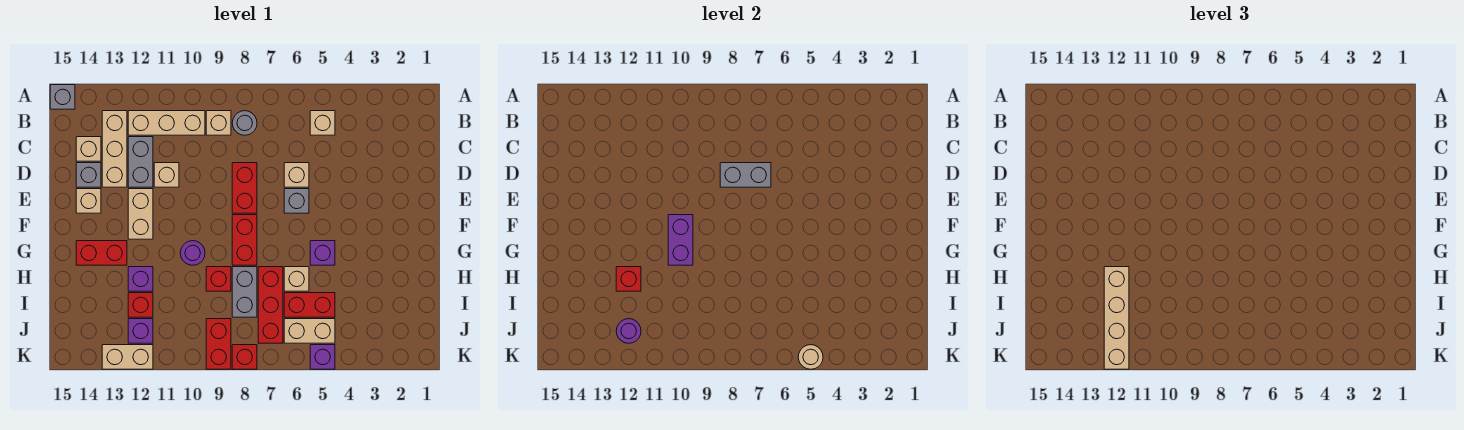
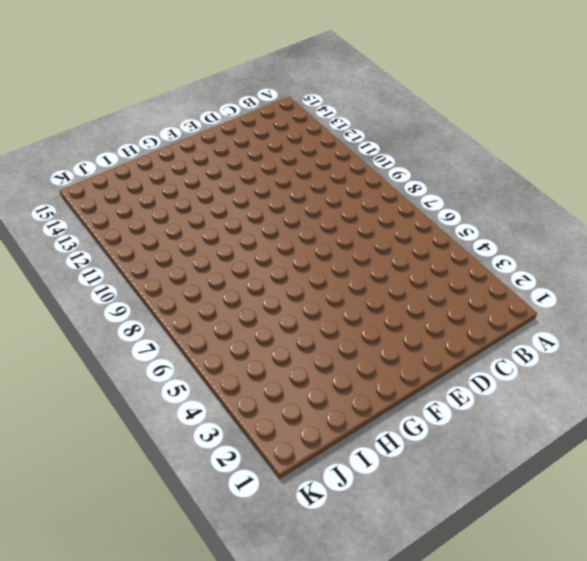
none -> grey brick A15 level 1
none -> tan brick B5 level 1
none -> grey round brick B8 level 1
none -> tan brick B9 level 1

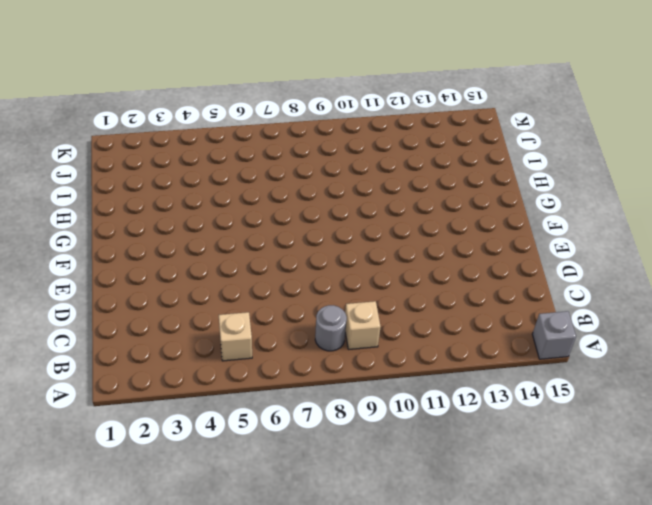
none -> tan brick B10:B12 level 1
none -> tan brick B13:D13 level 1
none -> grey brick C12:D12 level 1
none -> tan brick C14 level 1

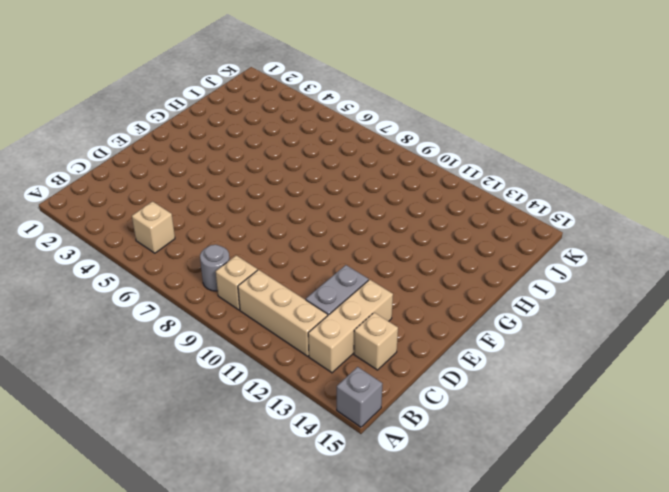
none -> tan brick D6 level 1
none -> red brick D8:E8 level 1
none -> tan brick D11 level 1
none -> grey brick D14 level 1

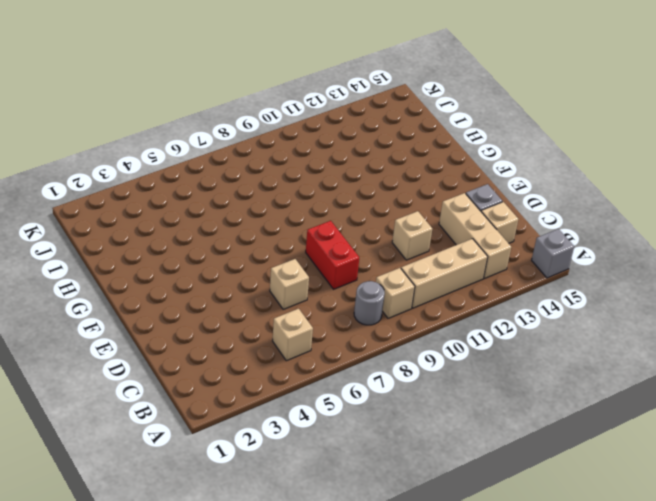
none -> grey brick C12:D12 level 1
none -> grey brick E6 level 1
none -> tan brick E12:F12 level 1
none -> tan brick E14 level 1

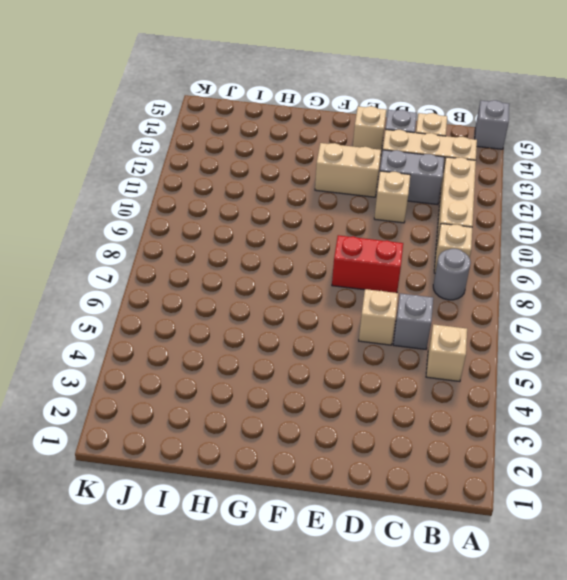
grey brick C6 level 1 -> grey brick E6 level 1
none -> red brick F8:G8 level 1
none -> purple brick G5 level 1
none -> purple round brick G10 level 1
none -> red brick G13:G14 level 1

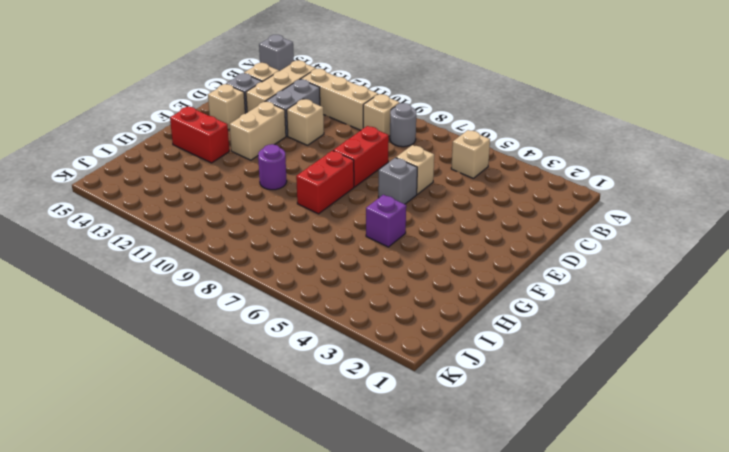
none -> tan brick H6 level 1
none -> red brick H7:J7 level 1
none -> grey brick H8:I8 level 1
none -> red brick H9 level 1

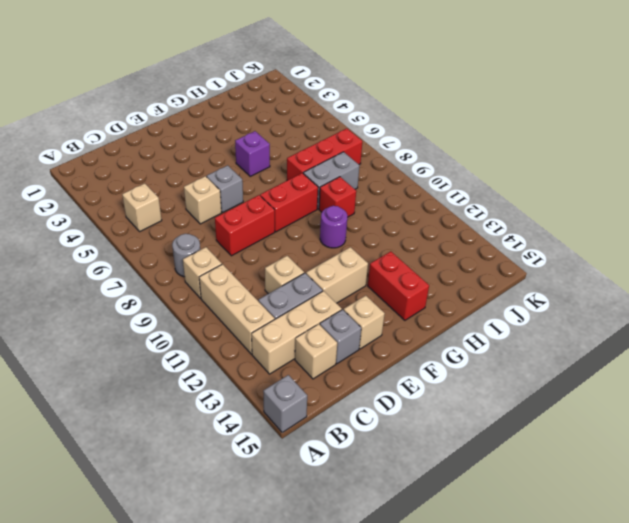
none -> tan brick H6 level 1
none -> purple brick H12 level 1
none -> red brick I5:I6 level 1
none -> red brick I12 level 1

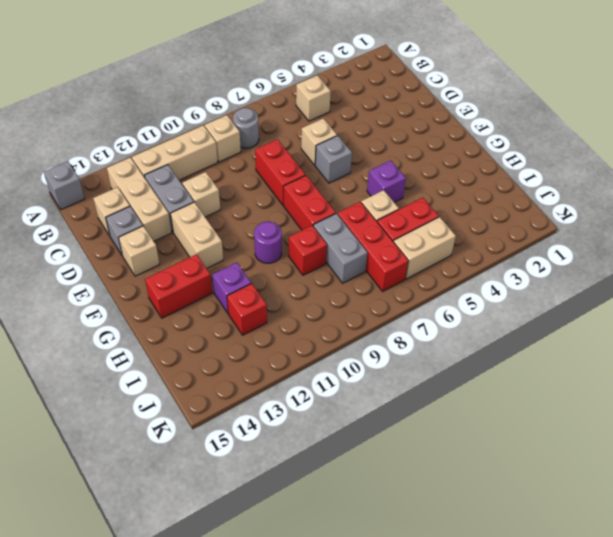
none -> red brick J9:K9 level 1
none -> purple brick J12 level 1
none -> purple brick K5 level 1
none -> red brick K8 level 1

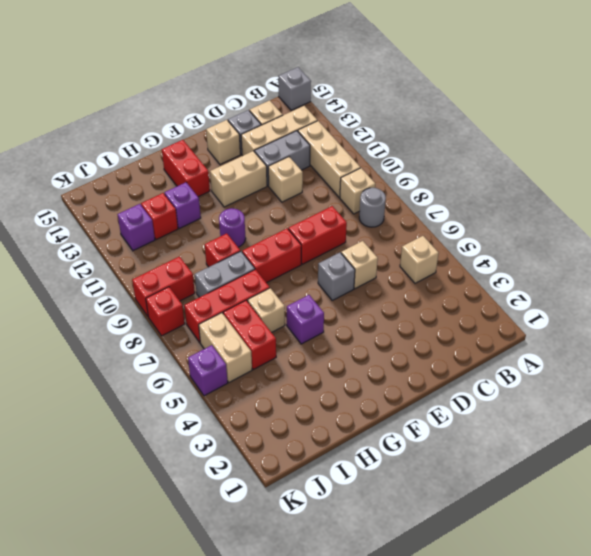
none -> tan brick K12:K13 level 1
none -> grey brick D7:D8 level 2
none -> purple brick F10:G10 level 2
none -> red brick H12 level 2

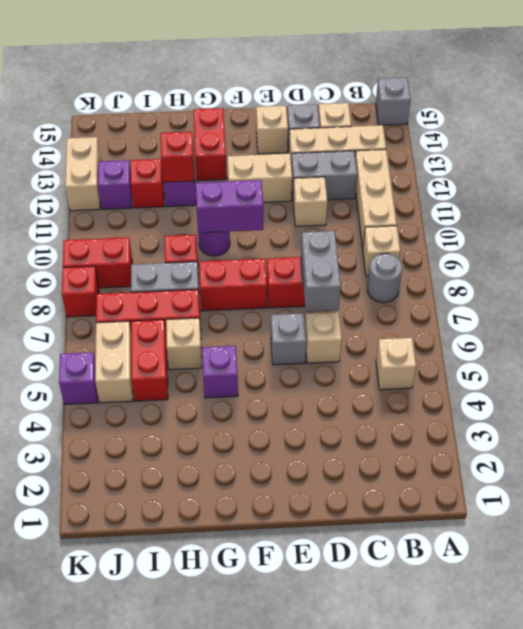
none -> purple round brick J12 level 2
none -> tan round brick K5 level 2
none -> tan brick H12:K12 level 3

